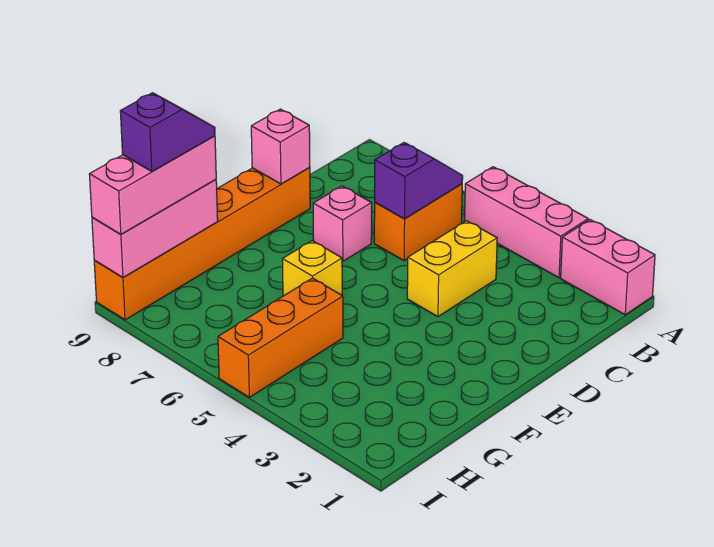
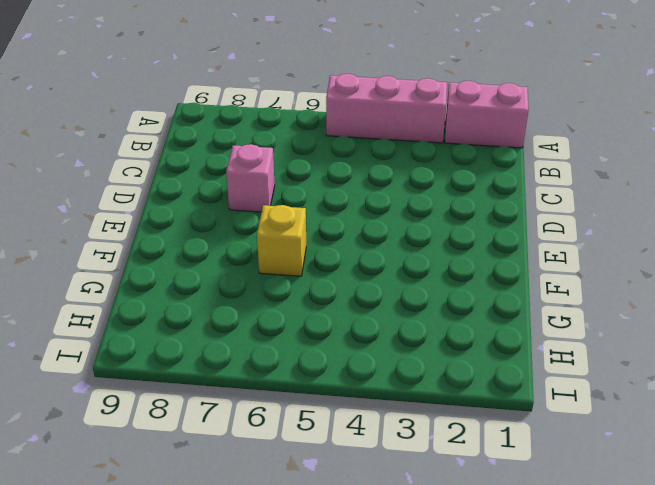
none -> orange brick B6:C6 level 1
none -> yellow brick C4:D4 level 1
none -> orange brick D9:I9 level 1

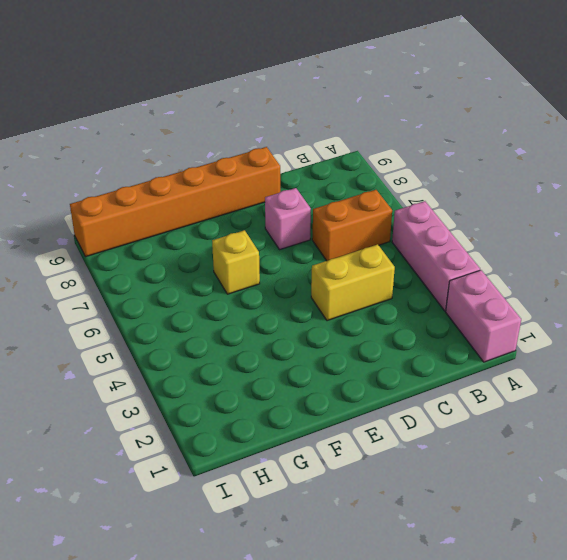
none -> orange brick G5:I5 level 1
none -> purple slope B6:C6 level 2 top C
none -> pink brick D9 level 2

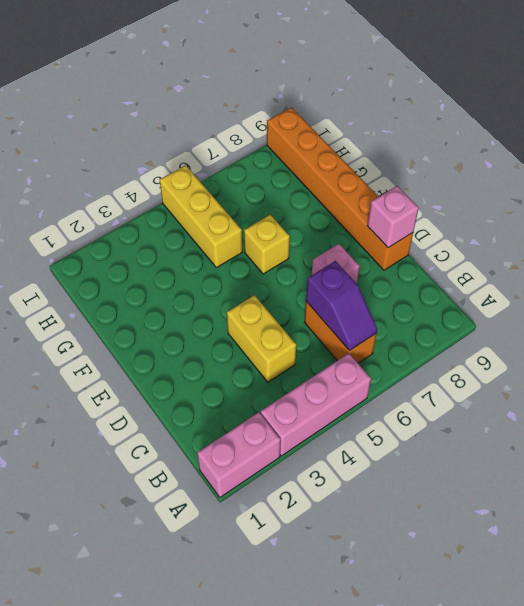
yellow brick G5:I5 level 1 -> orange brick G5:I5 level 1
none -> pink brick G9:I9 level 2
none -> pink brick G9:I9 level 3
none -> purple slope G9:H9 level 4 top H

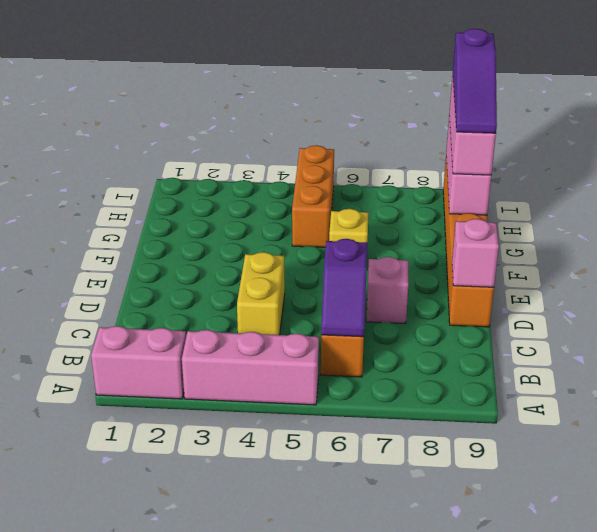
purple slope G9:I9 level 4 top I -> purple slope G9:H9 level 4 top H

